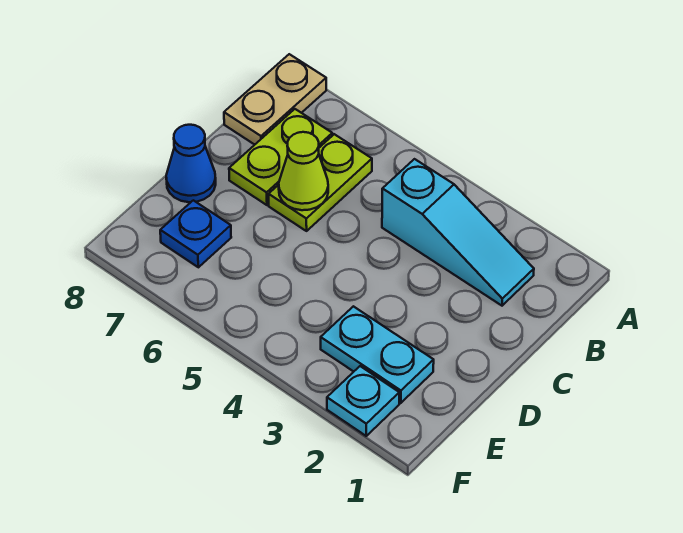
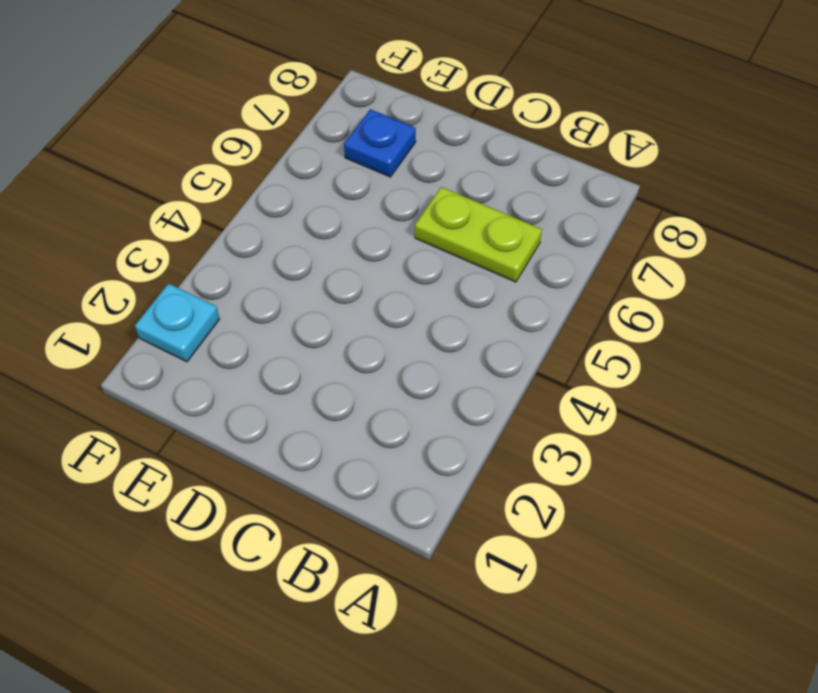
none -> tan plate A8:B8 level 1
none -> cyan slope B2:B4 level 1 top 4

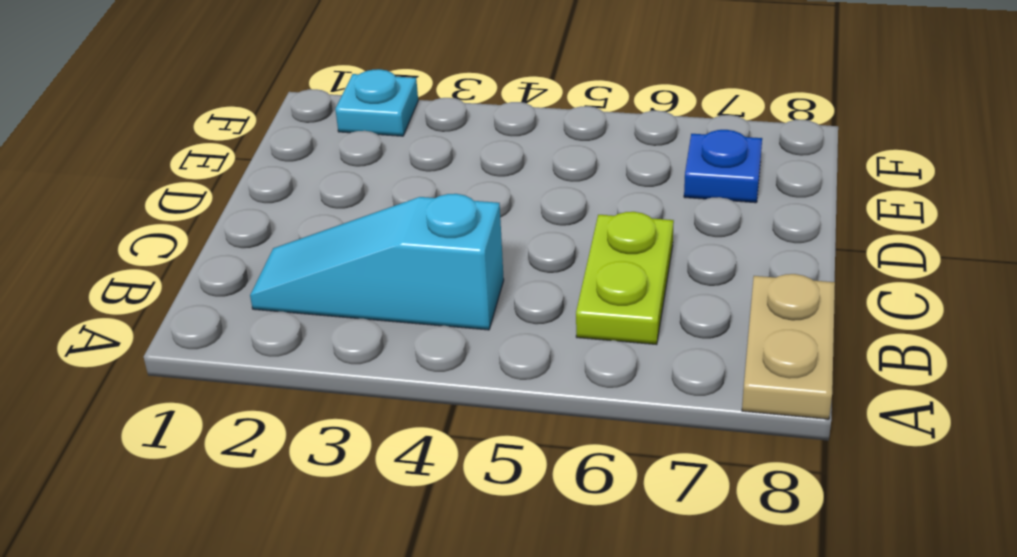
none -> lime plate B7:C7 level 1
none -> blue cone D8 level 1

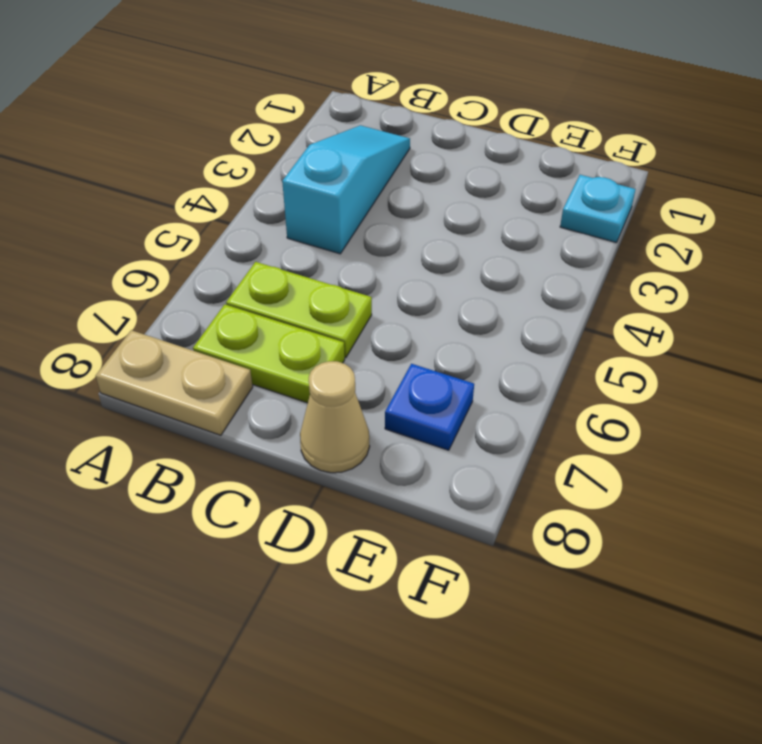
tan cone D8 level 1 -> blue cone D8 level 1
none -> cyan plate E2:E3 level 1
none -> lime cone C6 level 2

